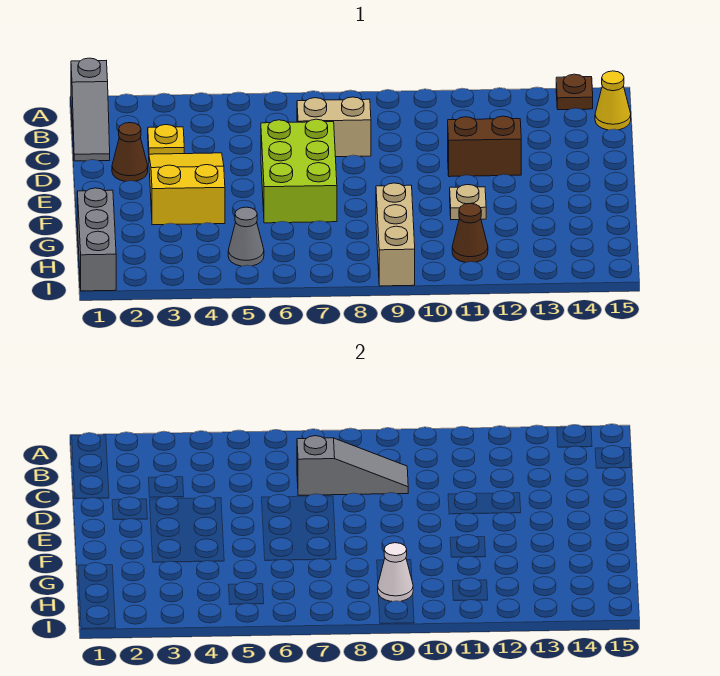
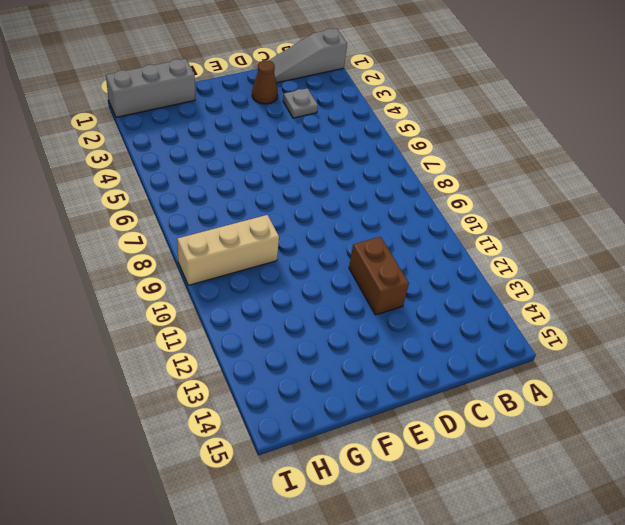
grey plate C3 level 1 -> yellow plate C3 level 1
none -> brown plate A14 level 1
none -> yellow cone B15 level 1
none -> tan brick C7:C8 level 1

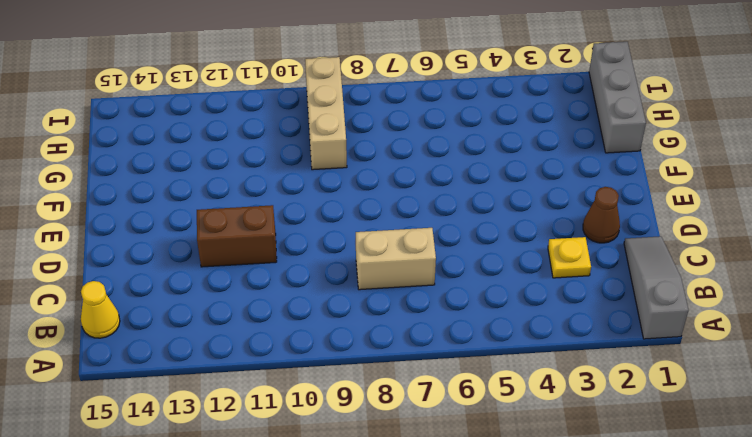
none -> brown plate A14 level 1
none -> yellow slope D3:F4 level 1 top F
none -> lime brick D6:F7 level 1

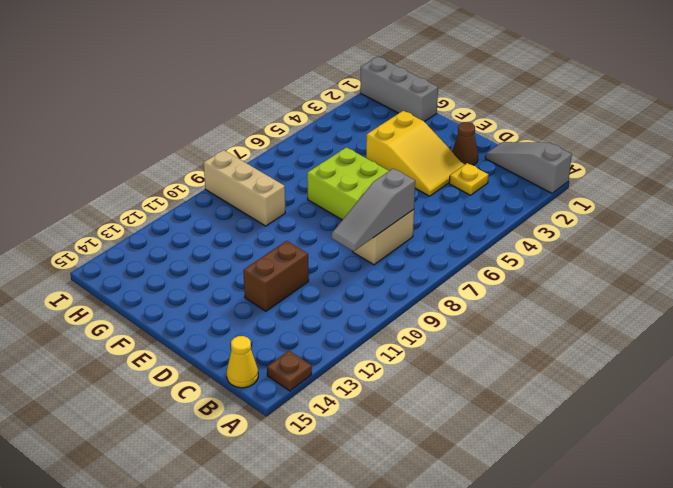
none -> tan plate F11 level 1
none -> grey cone H5 level 1
none -> brown cone H11 level 1

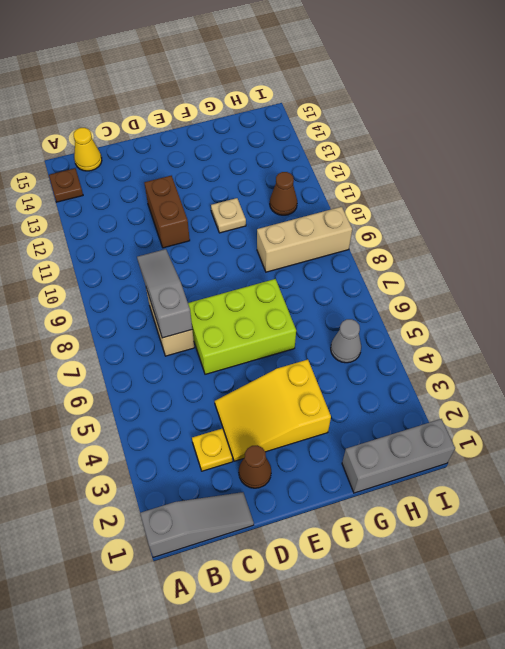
none -> white cone H9 level 2

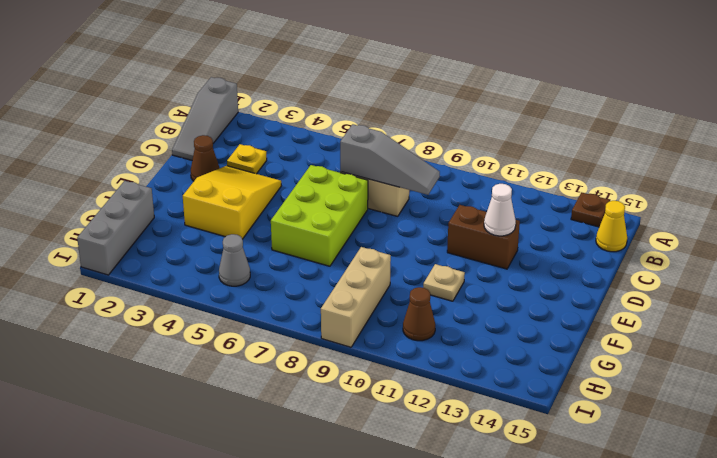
white cone D12 level 2 -> white cone H9 level 2

